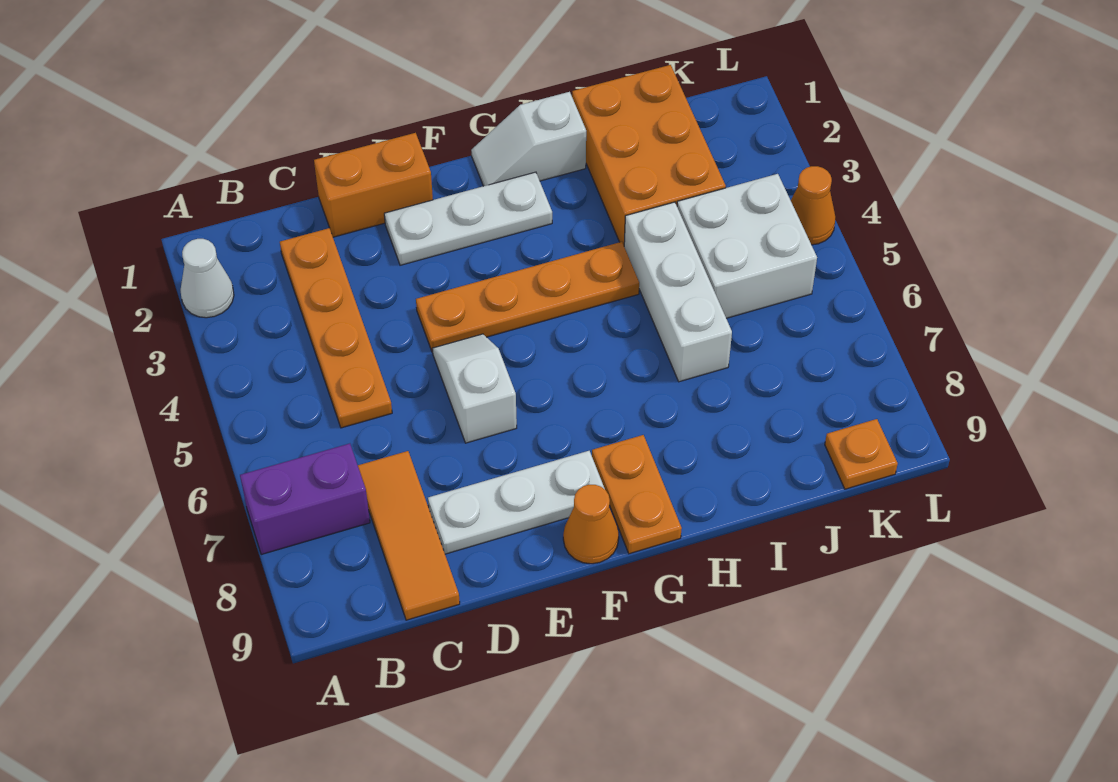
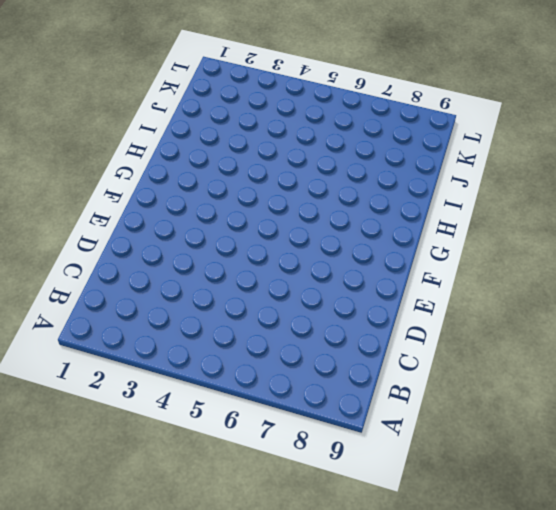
none -> white cone A2 level 1
none -> purple brick A7:B7 level 1
none -> orange plate C2:C5 level 1

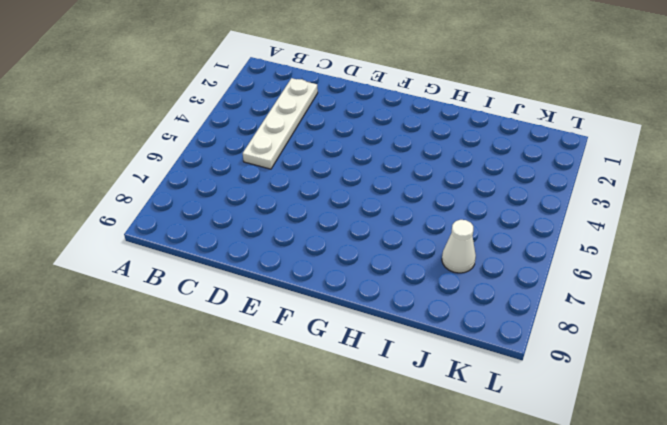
white plate C2:C5 level 1 -> orange plate C2:C5 level 1
white cone J7 level 1 -> white cone A2 level 1
none -> purple brick A7:B7 level 1
none -> orange tile C7:C9 level 1
none -> orange brick D1:E1 level 1

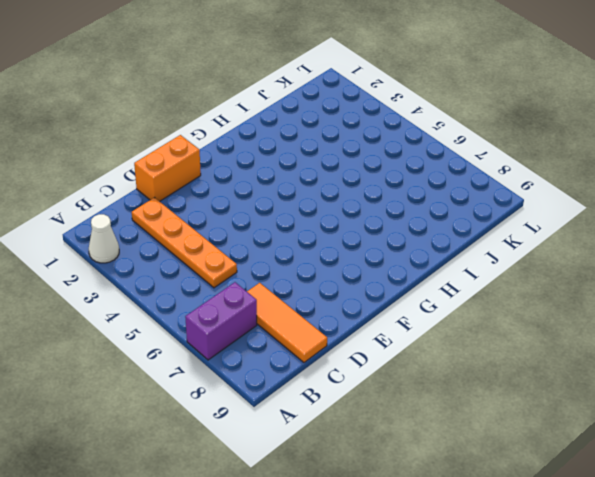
none -> white plate D8:F8 level 1
none -> white plate E2:G2 level 1
none -> orange plate E4:H4 level 1

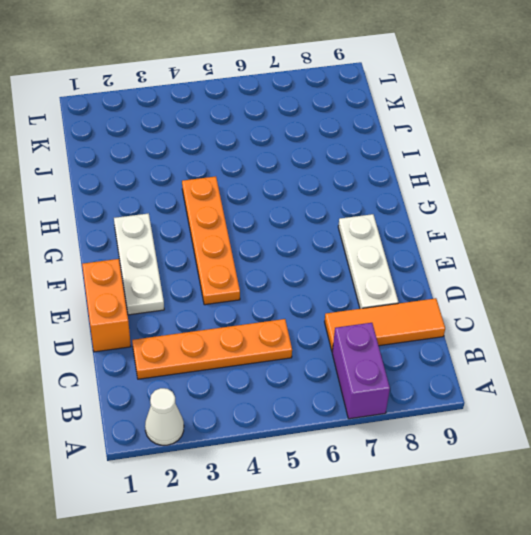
none -> white slope E5:E6 level 1 top 6
none -> orange cone F9 level 1
none -> white slope G1:H1 level 1 top H

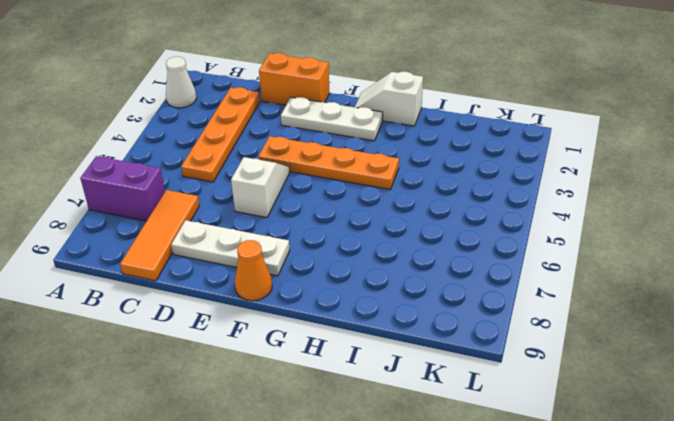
none -> orange plate G8:G9 level 1
none -> orange brick I1:J3 level 1
none -> white brick I4:I6 level 1

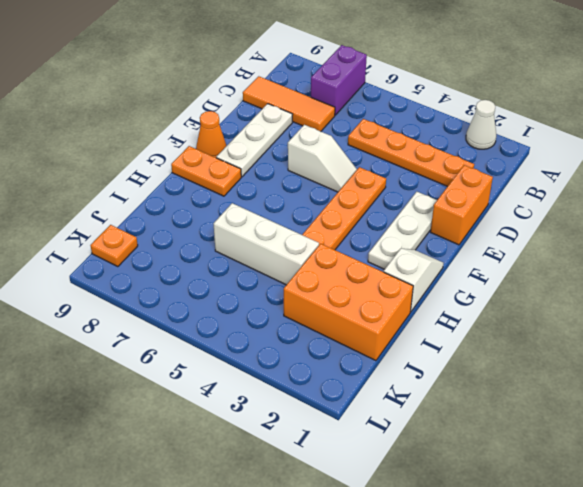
none -> white brick J4:K5 level 1
none -> orange cone L4 level 1

